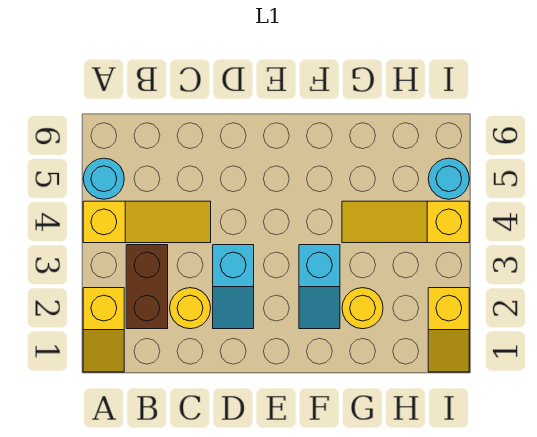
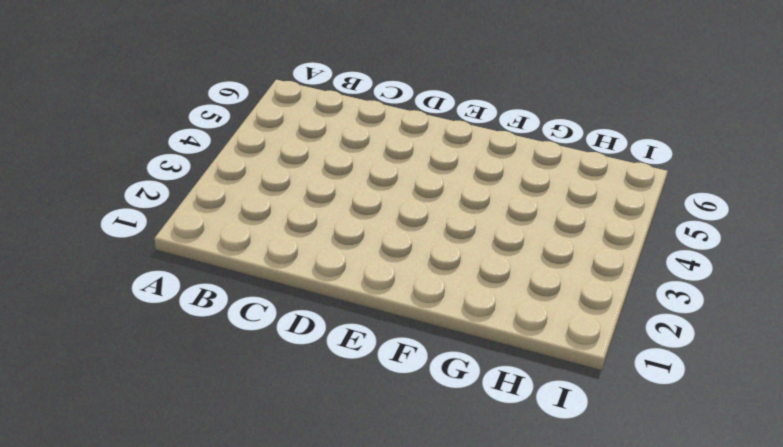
none -> yellow slope A1:A2 level 1 top 2
none -> yellow slope A4:C4 level 1 top A

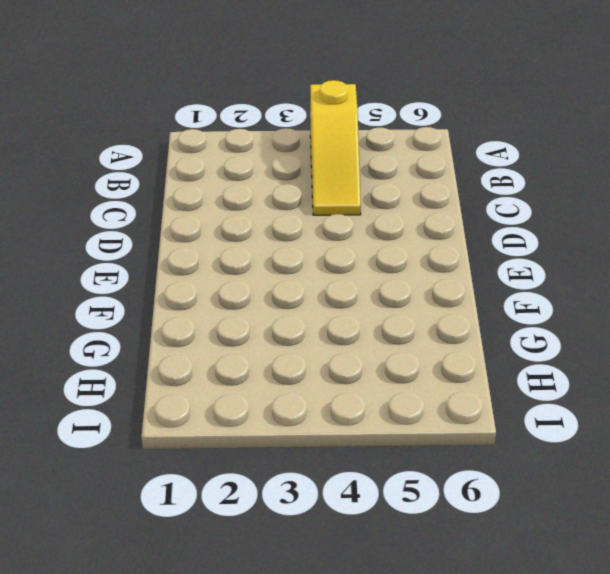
none -> yellow slope A1:A2 level 1 top 2
none -> cyan round brick A5 level 1

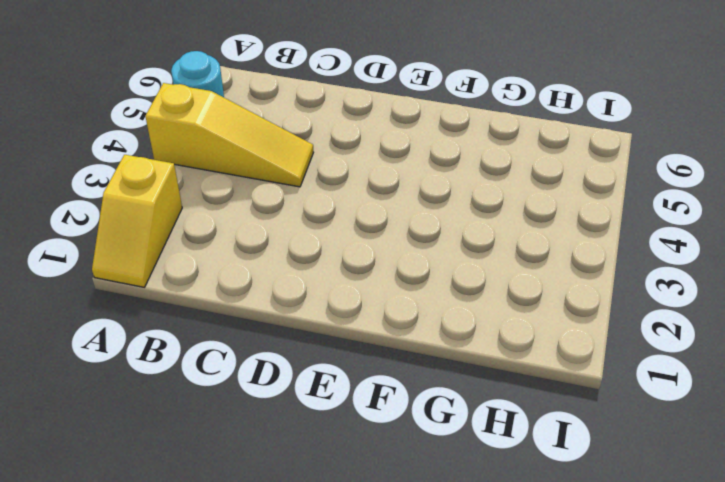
none -> brown brick B2:B3 level 1
none -> yellow round brick C2 level 1

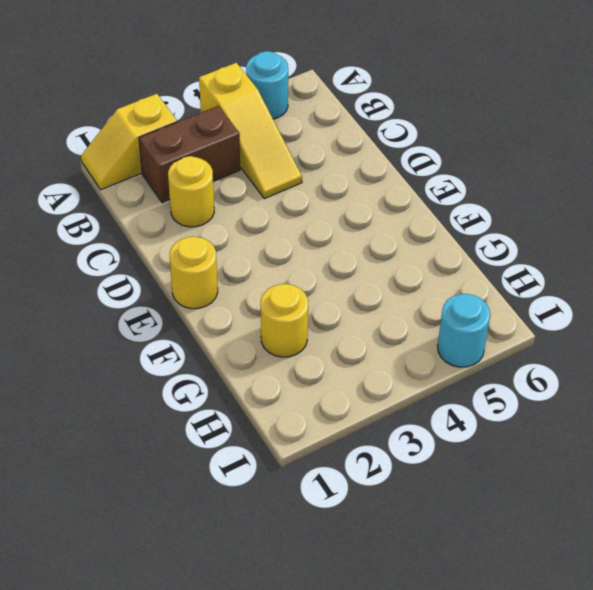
yellow round brick E1 level 1 -> none
none -> cyan slope D2:D3 level 1 top 3
none -> cyan slope F2:F3 level 1 top 3

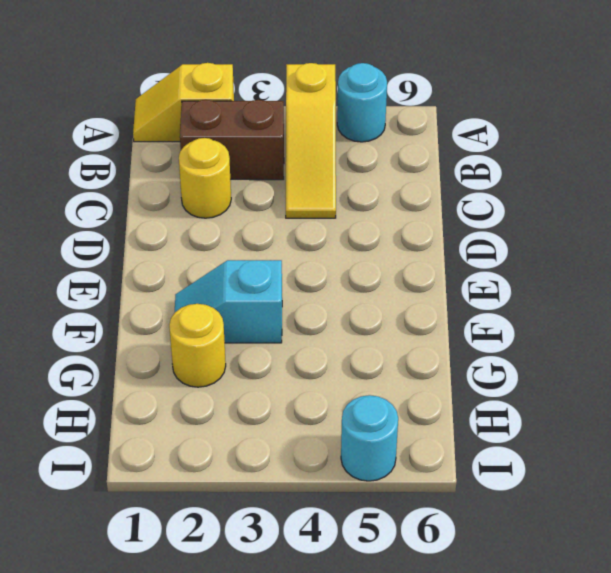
none -> cyan slope D2:D3 level 1 top 3
none -> yellow slope G4:I4 level 1 top I

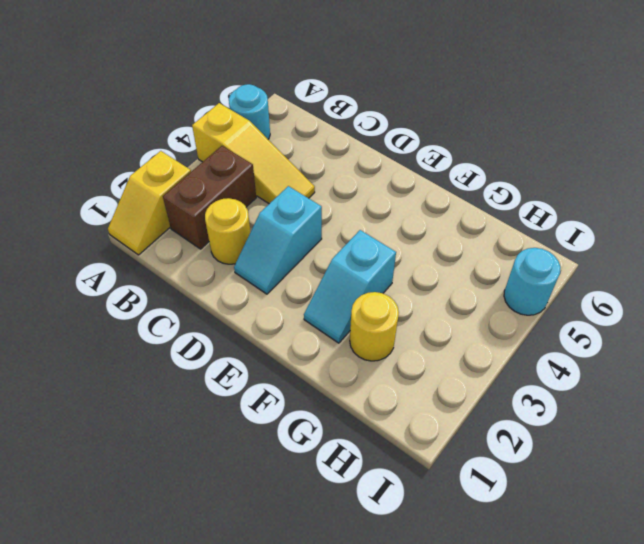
none -> yellow slope G4:I4 level 1 top I
none -> yellow slope I1:I2 level 1 top 2

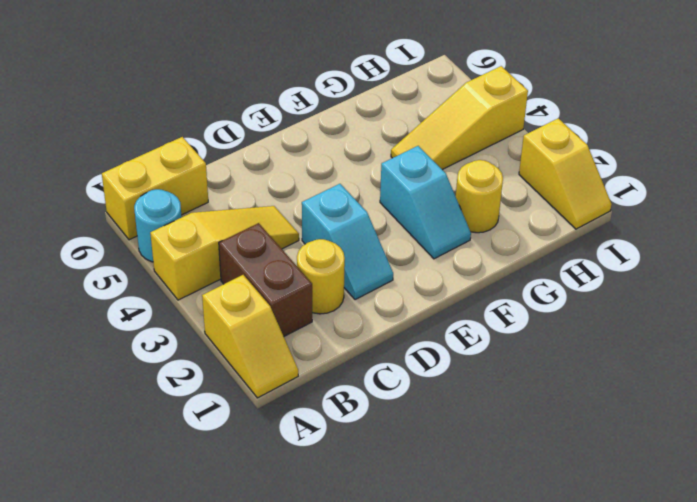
yellow brick A6:B6 level 1 -> none
none -> cyan round brick I5 level 1

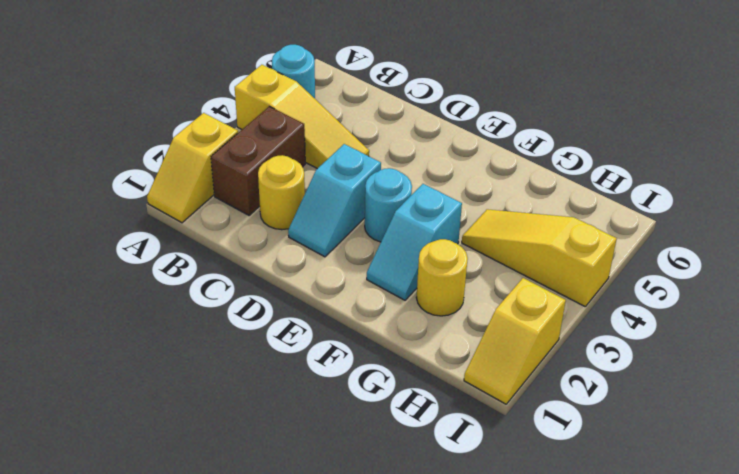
cyan round brick E3 level 1 -> cyan round brick I5 level 1

